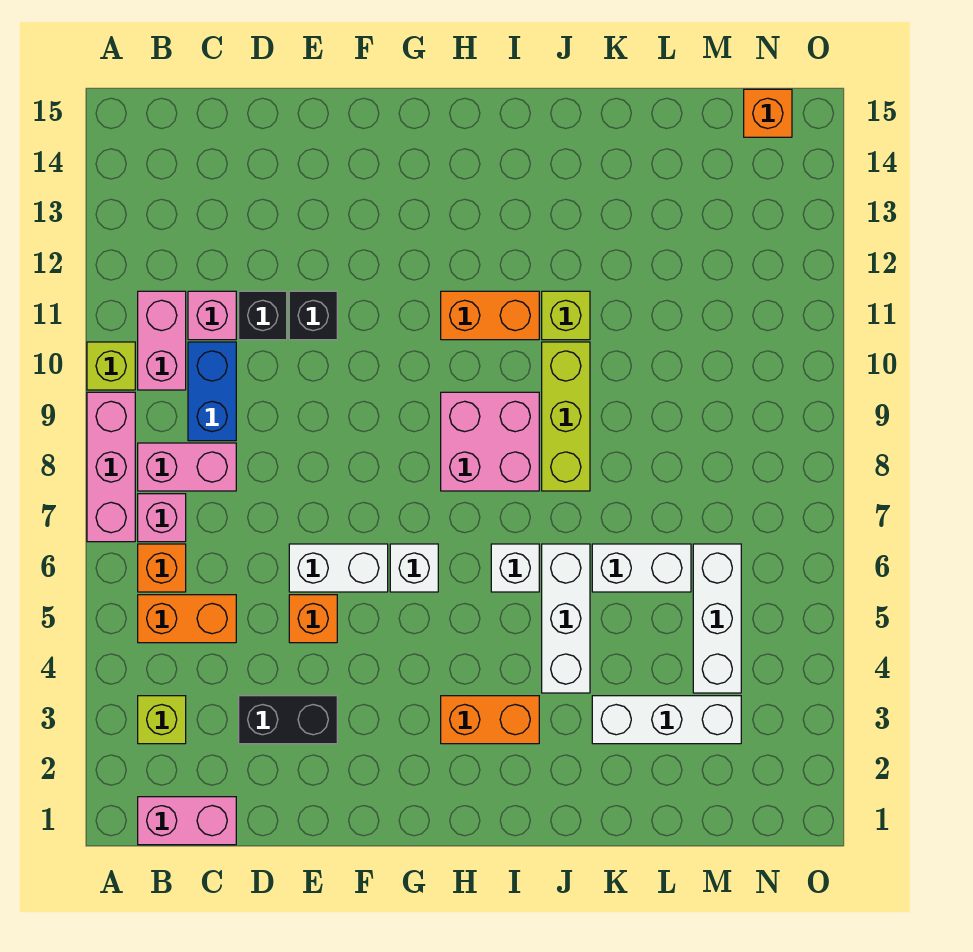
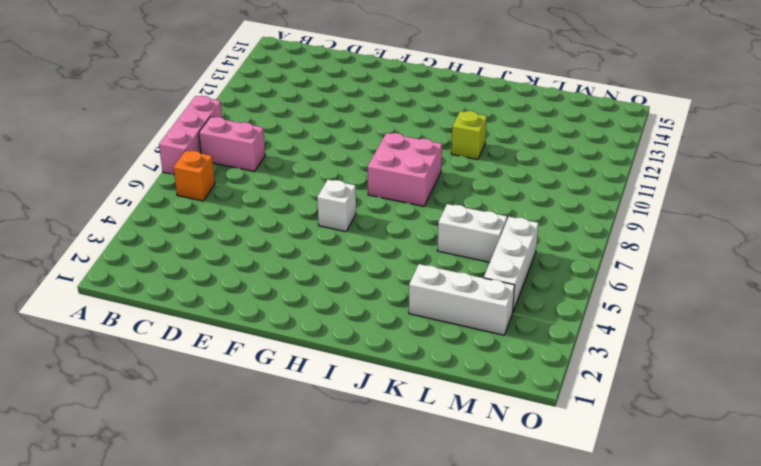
none -> lime brick A10 level 1
none -> pink brick B1:C1 level 1
none -> lime brick B3 level 1

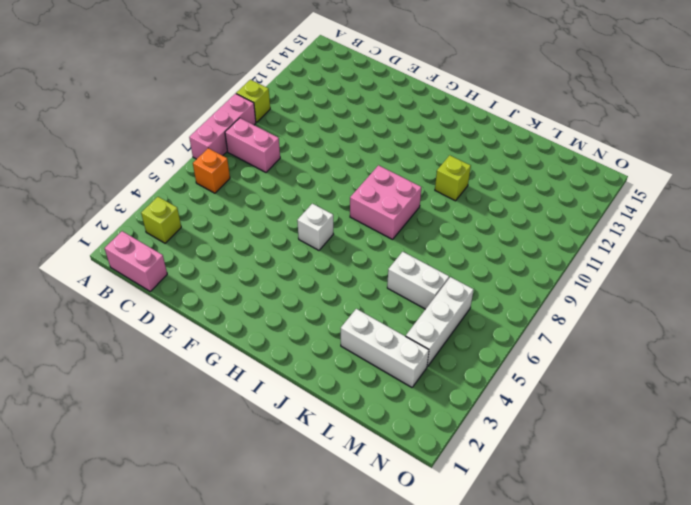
none -> orange brick B5:C5 level 1
none -> pink brick B7 level 1
none -> pink brick B10:B11 level 1

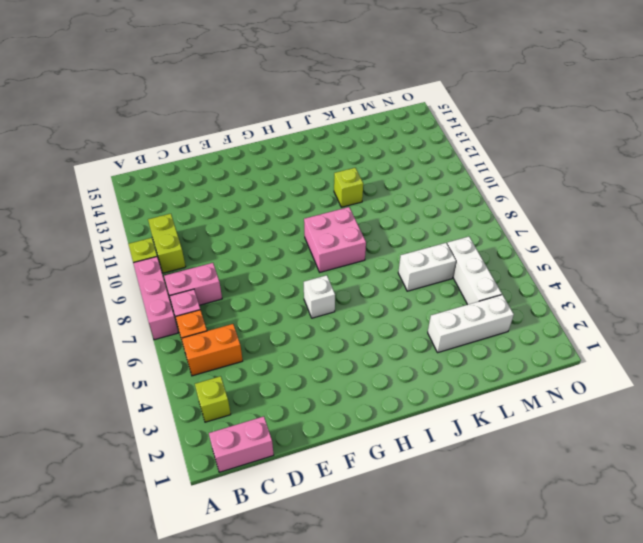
lime brick B10:B11 level 1 -> pink brick B10:B11 level 1
none -> blue brick C9:C10 level 1
none -> pink brick C11 level 1
none -> black brick D3:E3 level 1

